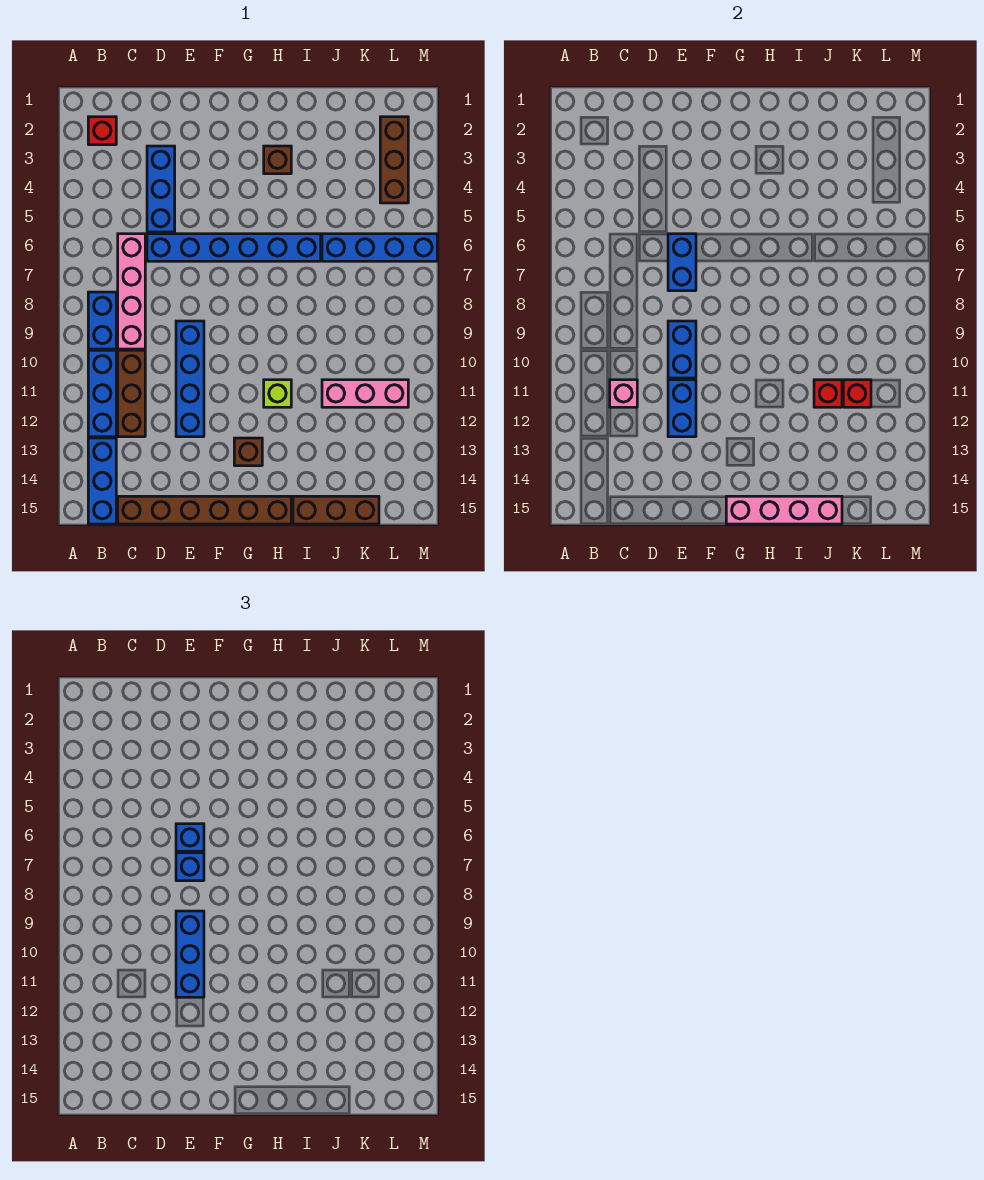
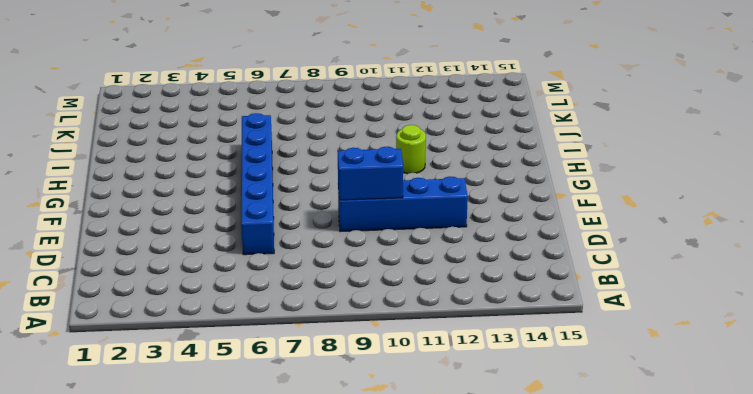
lime round brick H11 level 1 -> lime brick H11 level 1
none -> red brick B2 level 1
none -> blue brick B8:B9 level 1
none -> blue brick B10:B12 level 1

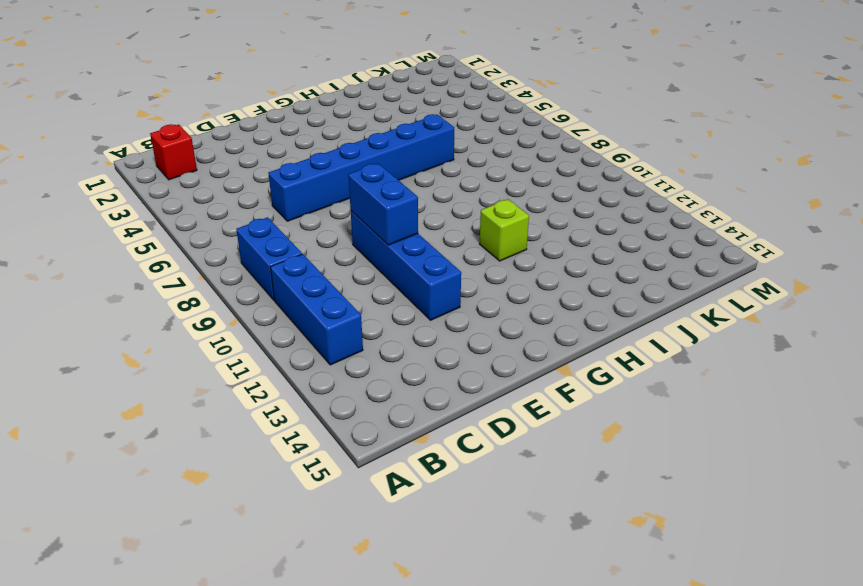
none -> blue brick B13:B15 level 1
none -> pink brick C6:C9 level 1
none -> brown brick C10:C12 level 1

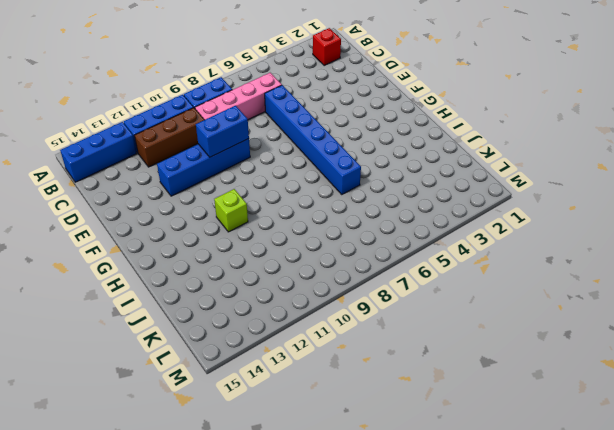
none -> brown brick C15:H15 level 1
none -> blue brick D3:D5 level 1
none -> brown brick G13 level 1

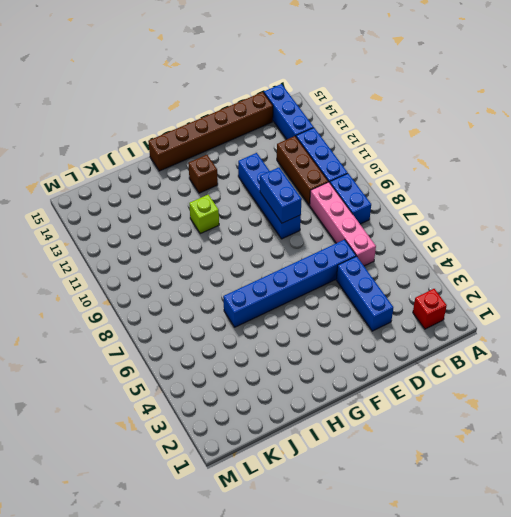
none -> brown brick H3 level 1
none -> brown brick I15:K15 level 1
none -> blue brick J6:M6 level 1

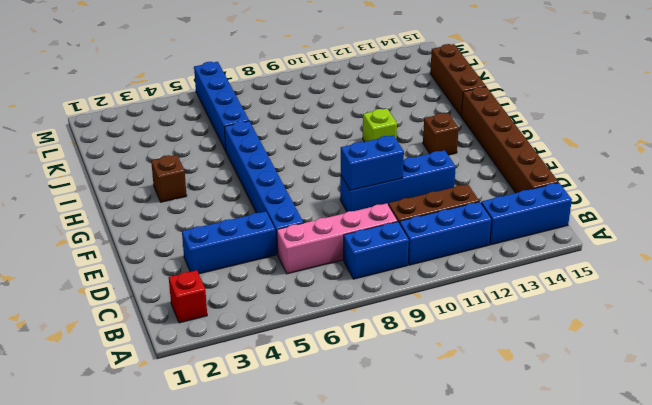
none -> pink brick J11:L11 level 1
none -> brown brick L2:L4 level 1
none -> pink brick C11 level 2

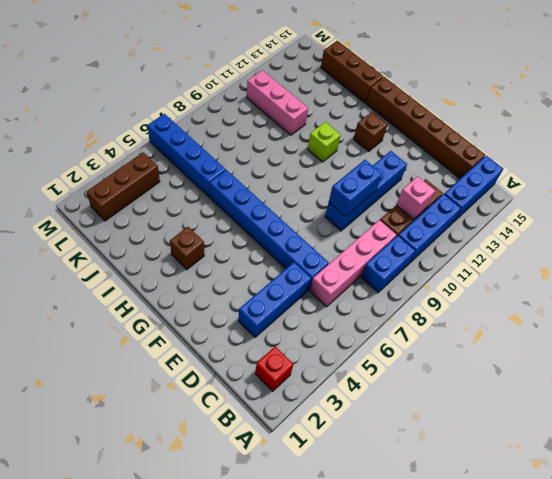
none -> blue brick E6:E7 level 2
none -> blue brick E11:E12 level 2
none -> pink brick G15:J15 level 2

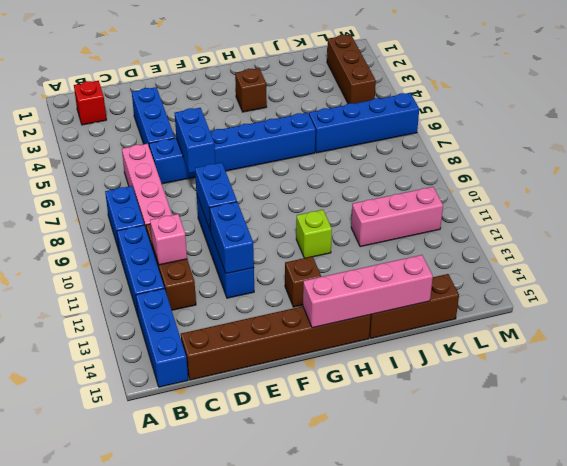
none -> red brick J11 level 2
none -> red brick K11 level 2
none -> blue brick E6 level 3

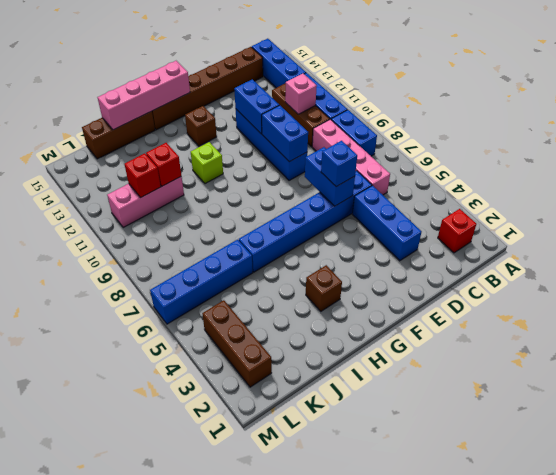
none -> blue brick E7 level 3
none -> blue brick E9:E11 level 3

